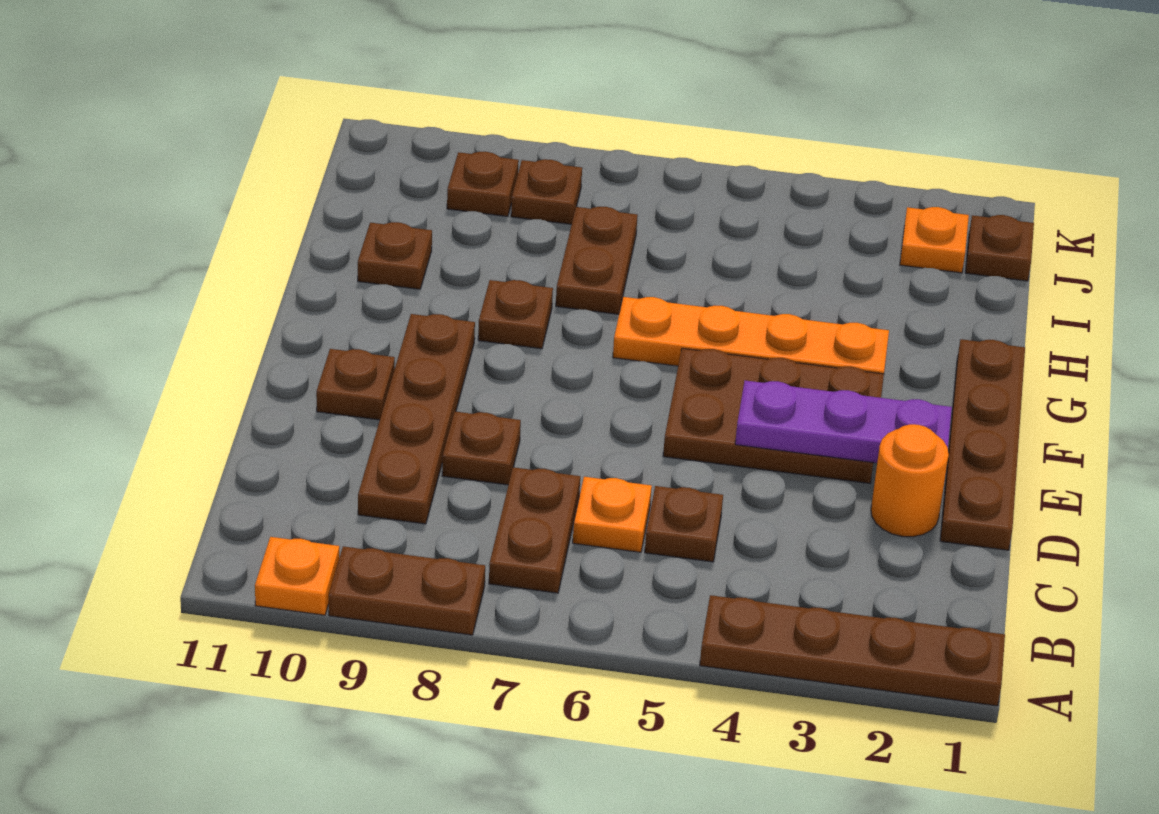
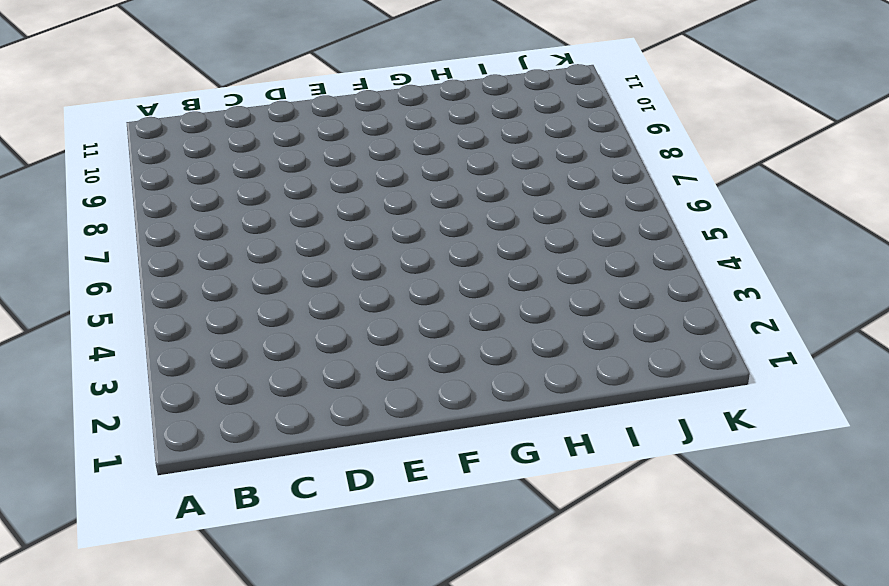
none -> brown plate A1:A4 level 1
none -> brown plate A8:A9 level 1
none -> orange plate A10 level 1

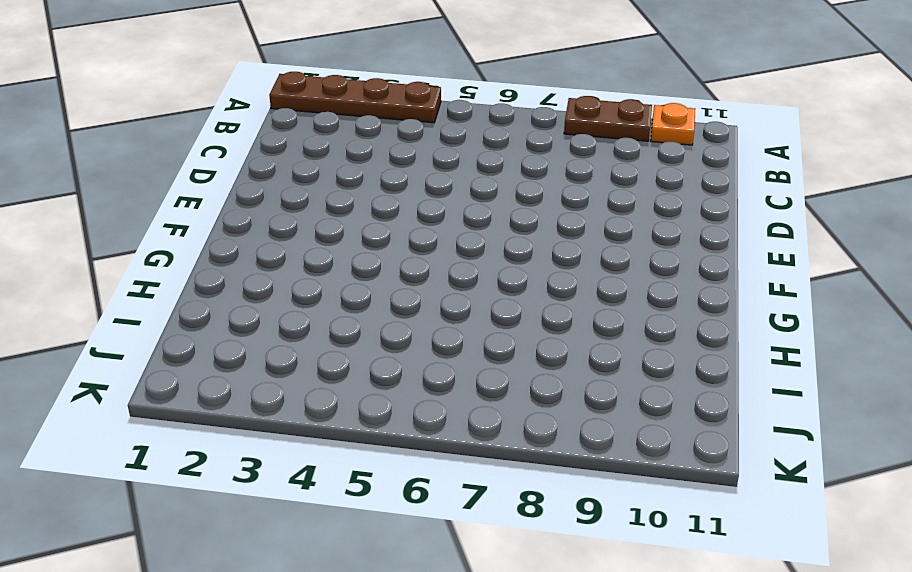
none -> brown plate B7:C7 level 1
none -> brown plate C5 level 1
none -> orange plate C6 level 1

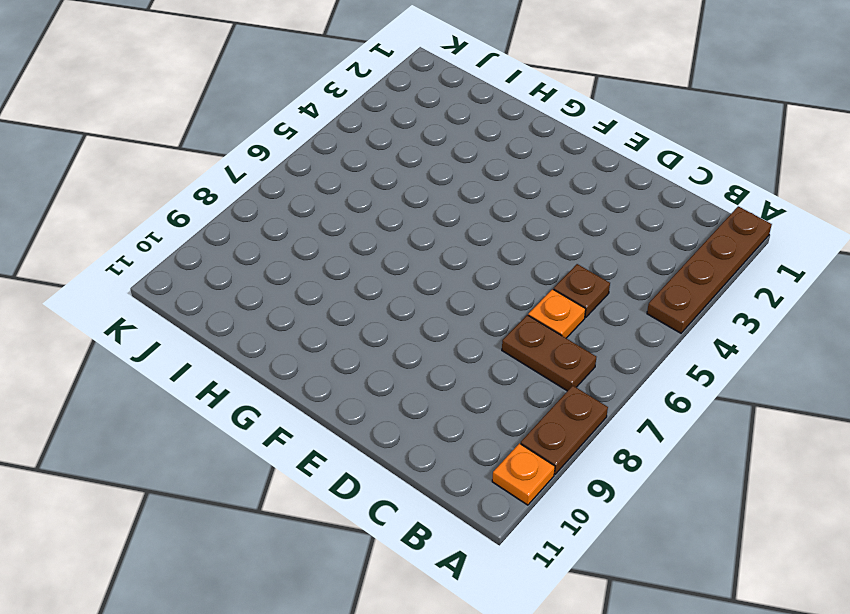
none -> brown plate C9:F9 level 1
none -> brown plate D1:G1 level 1
none -> orange round brick D2 level 1

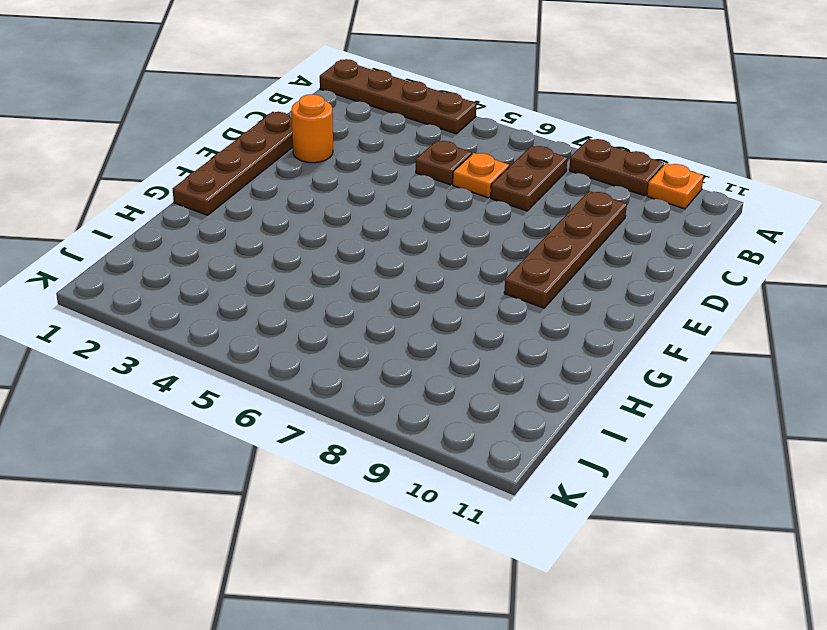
none -> brown plate D8 level 1
none -> brown plate E3:F5 level 1
none -> brown plate E10 level 1

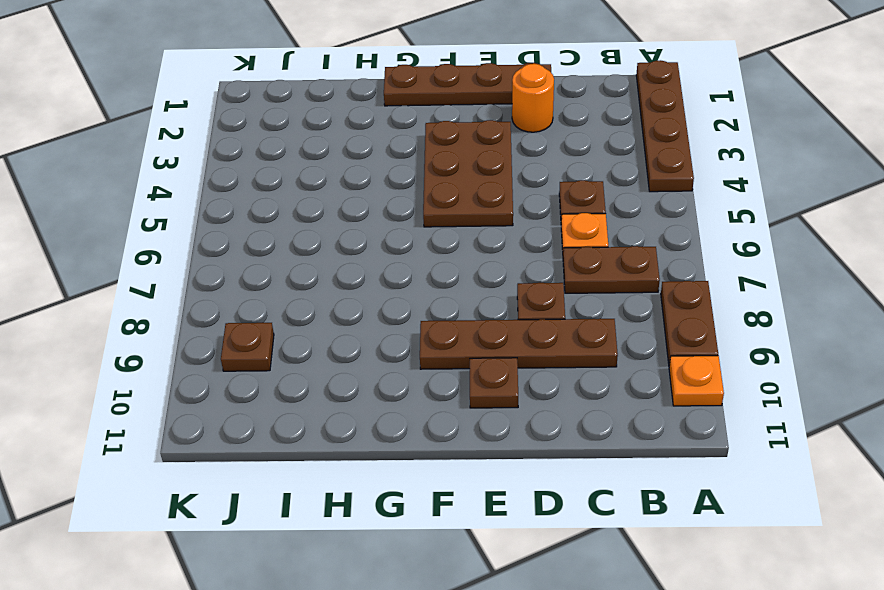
none -> orange plate G3:G6 level 1
none -> brown plate G8 level 1
none -> brown plate H7:I7 level 1

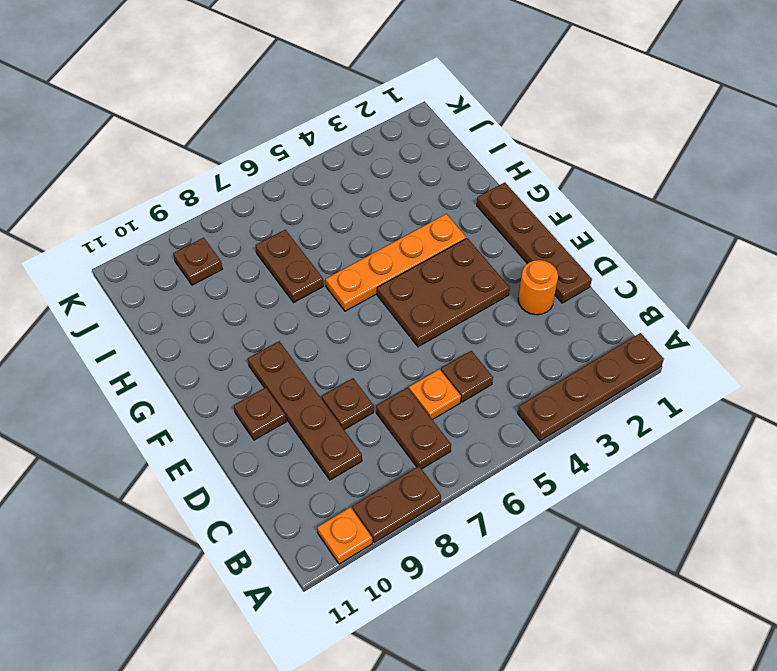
none -> brown plate G8 level 1
none -> brown plate H10 level 1
none -> brown plate J1 level 1

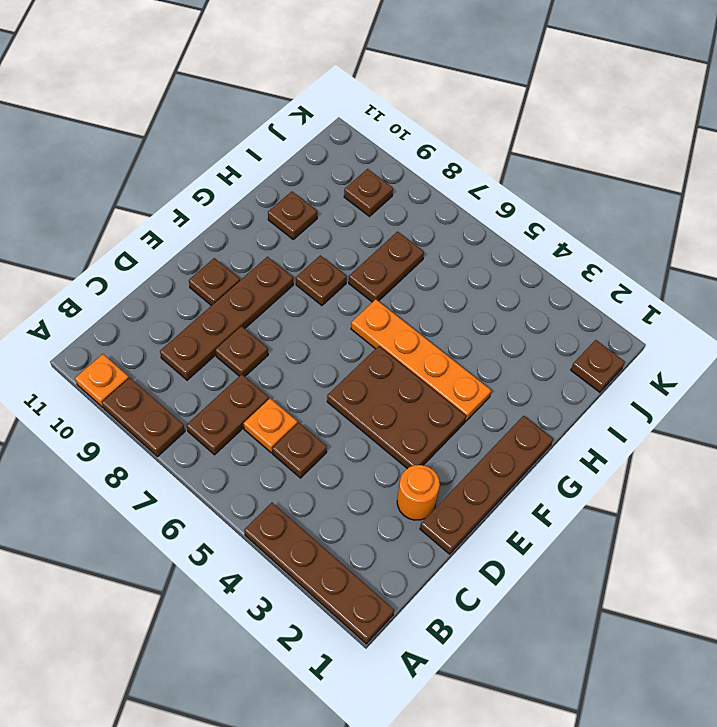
none -> orange plate J2 level 1
none -> brown plate J8 level 1
none -> purple plate E2:E4 level 2

